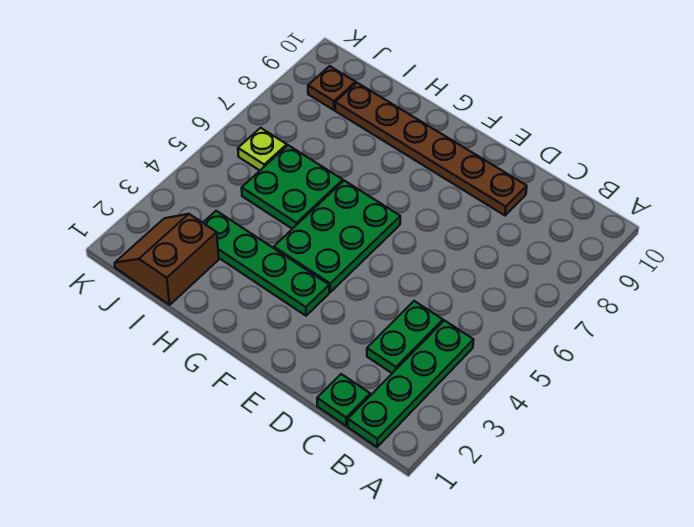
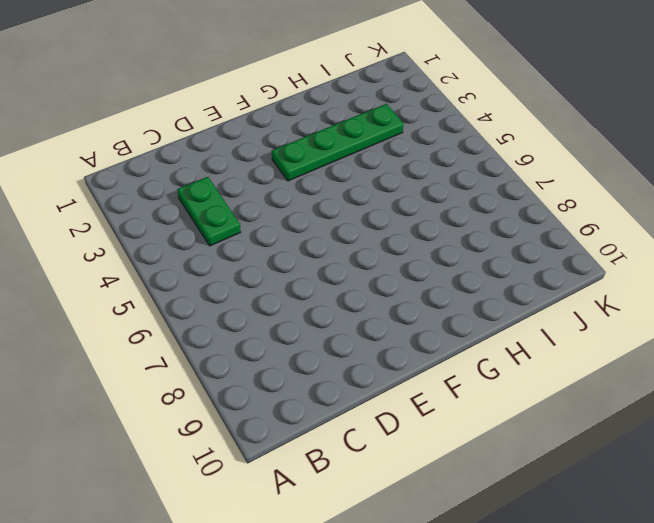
none -> green plate B1:B4 level 1
none -> green plate C1 level 1

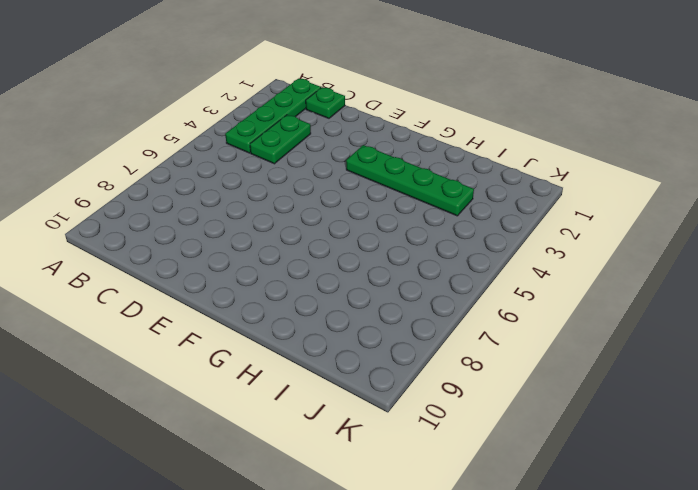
none -> brown plate D9:I9 level 1
none -> green plate F4:G6 level 1

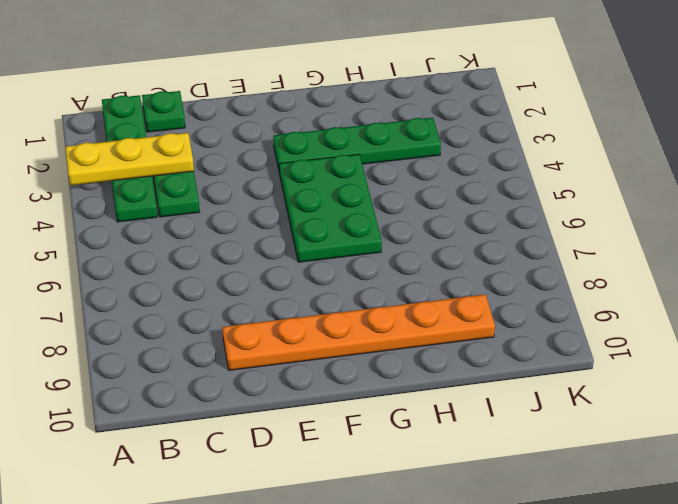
yellow plate A3:C3 level 2 -> none
orange plate D9:I9 level 1 -> brown plate D9:I9 level 1
none -> green plate H5:I6 level 1
none -> brown slope I1:J2 level 1 top I

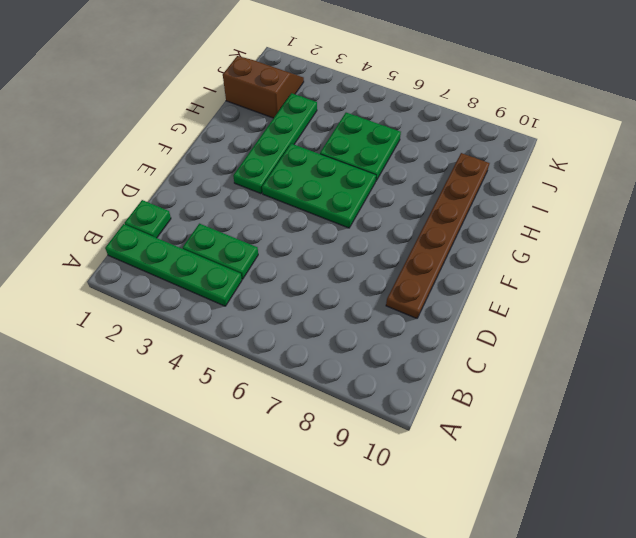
none -> lime plate J6 level 1
none -> brown plate J9 level 1

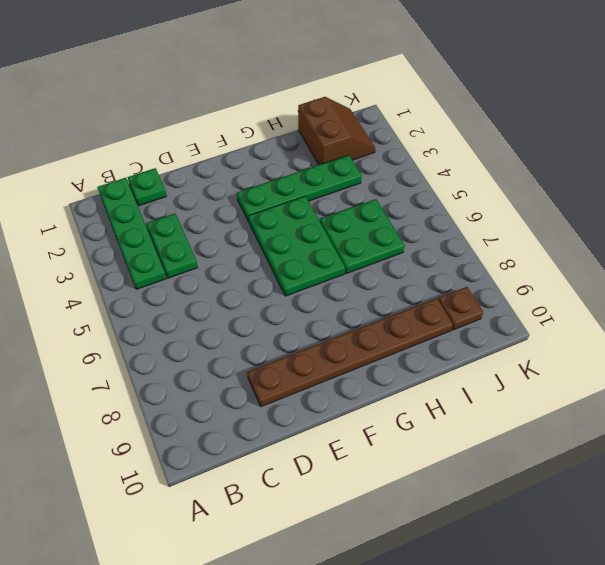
none -> lime plate J6 level 1

